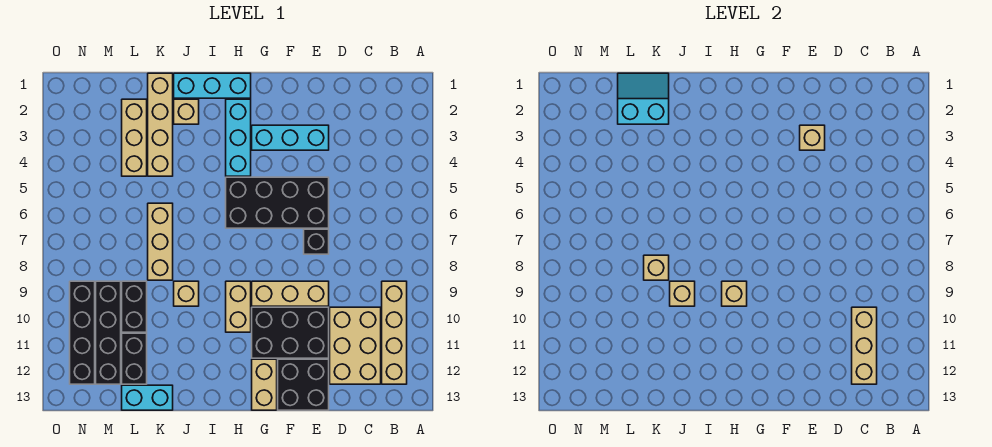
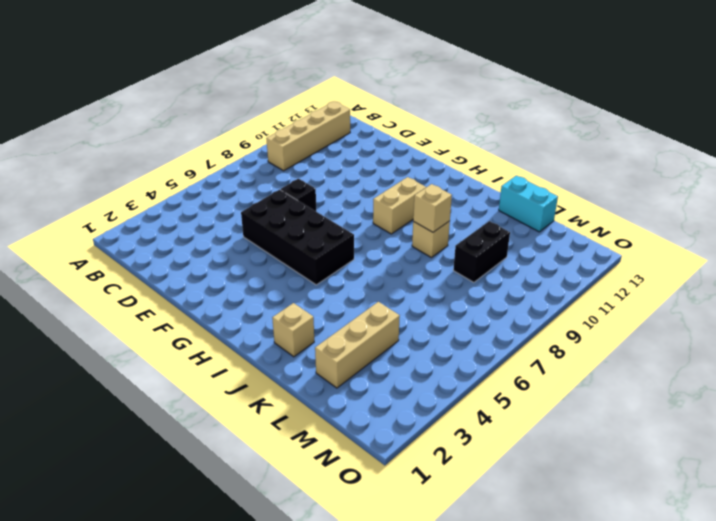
none -> tan brick C10:D12 level 1
none -> cyan brick E3:G3 level 1
none -> tan brick E9:G9 level 1

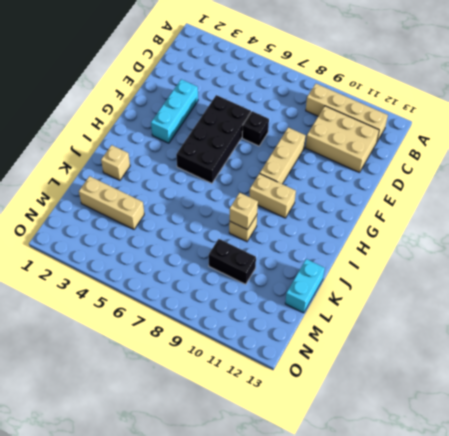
none -> black brick E10:G11 level 1
none -> black brick E12:F13 level 1
none -> tan brick G12:G13 level 1

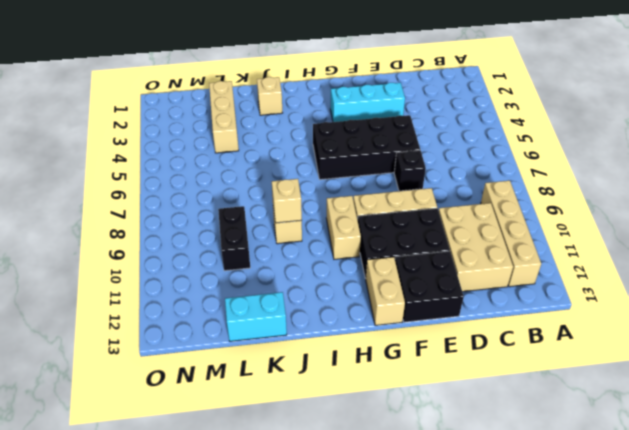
none -> cyan brick H1:J1 level 1
none -> cyan brick H2:H4 level 1
none -> tan brick K1:K4 level 1

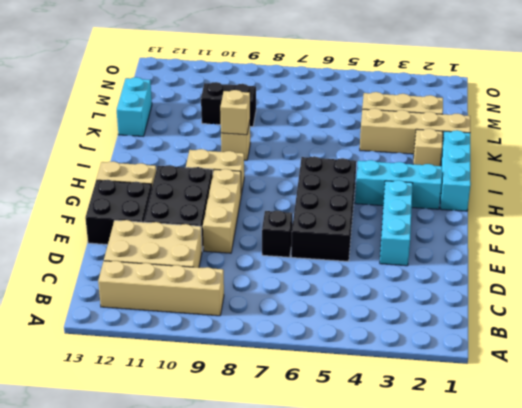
none -> tan brick K6:K8 level 1
none -> black brick L11:L12 level 1
none -> black brick M9:M12 level 1

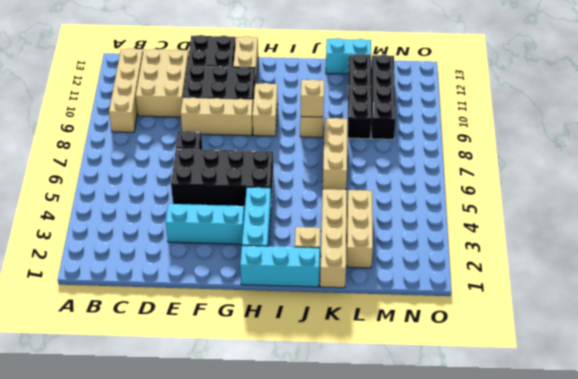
none -> black brick N9:N12 level 1
none -> tan brick C10:C12 level 2
none -> tan brick E3 level 2

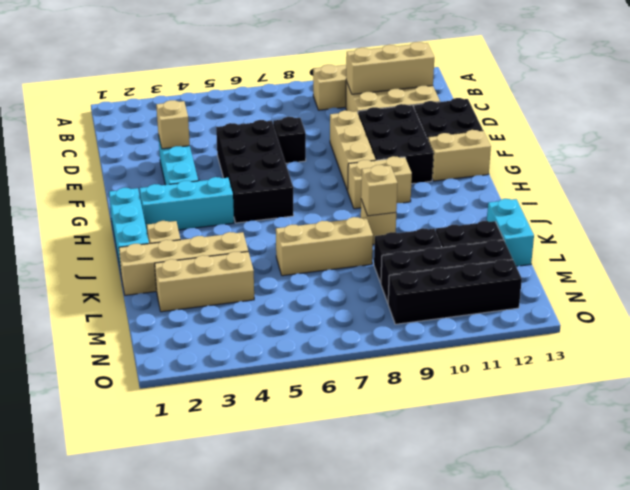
none -> tan brick H9 level 2
none -> cyan slope K1:L2 level 2 top 2
none -> tan brick K8 level 2

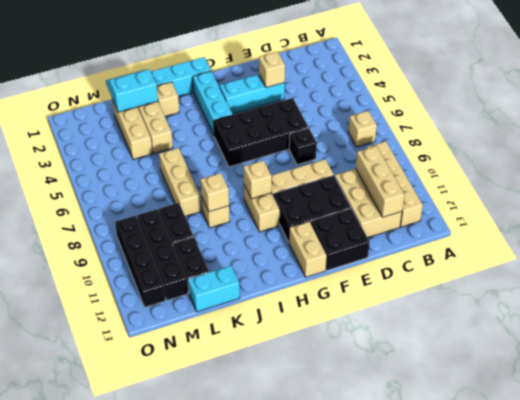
tan brick B7 level 1 -> tan brick K8 level 2

